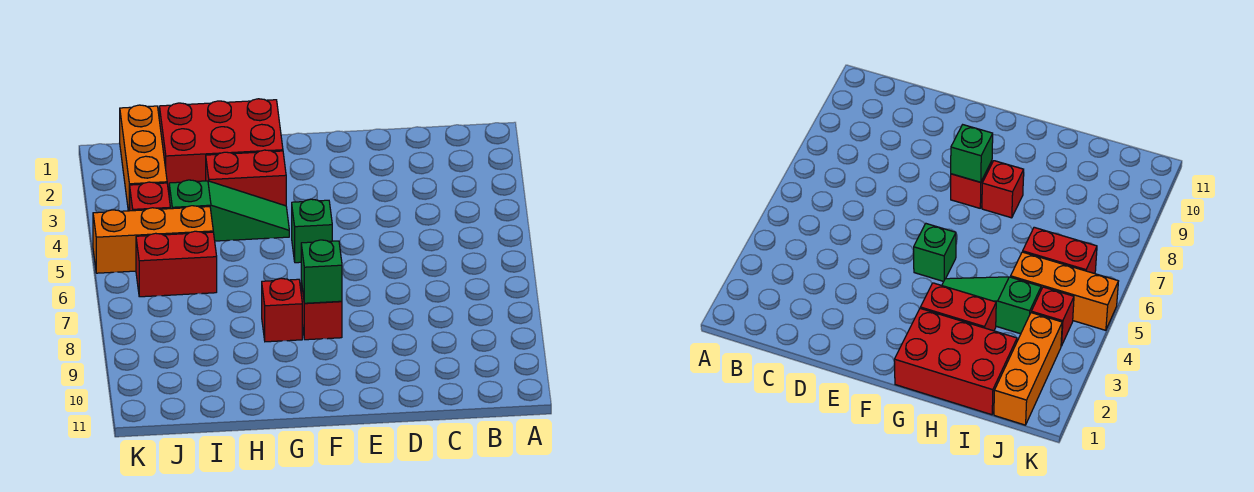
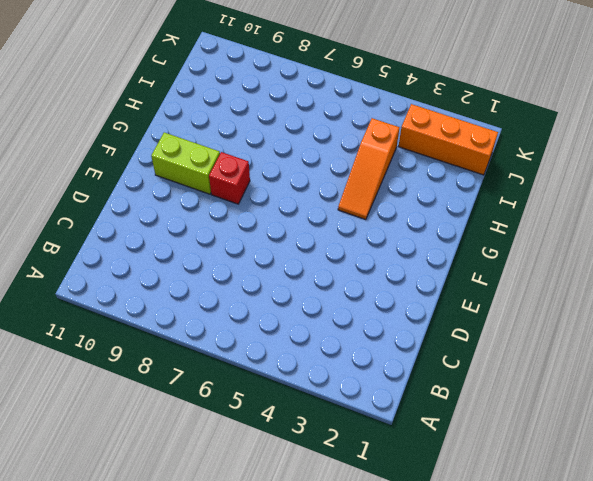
lime brick F9:F10 level 1 -> none
orange slope G4:I4 level 1 top I -> green slope G4:I4 level 1 top I
none -> green brick F5 level 1
none -> red brick G1:I2 level 1

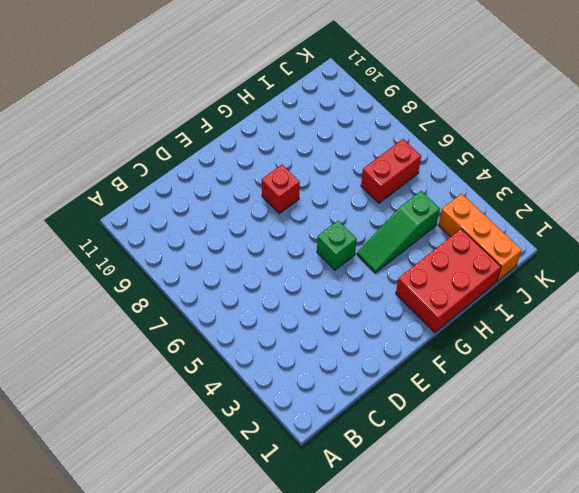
none -> red brick G3:H3 level 1
none -> red brick G8 level 1

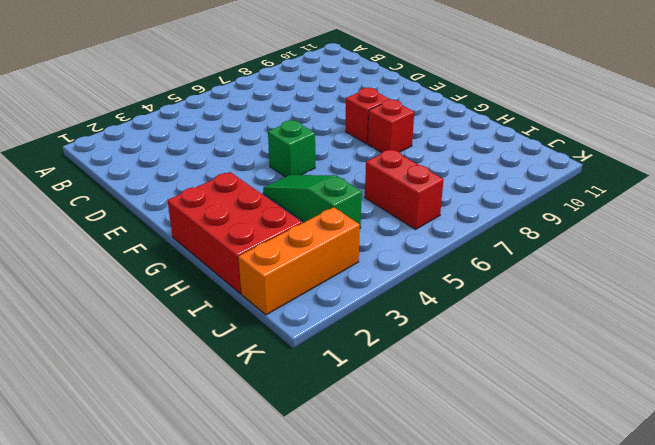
none -> red brick G3:H3 level 1
none -> orange brick I5:K5 level 1

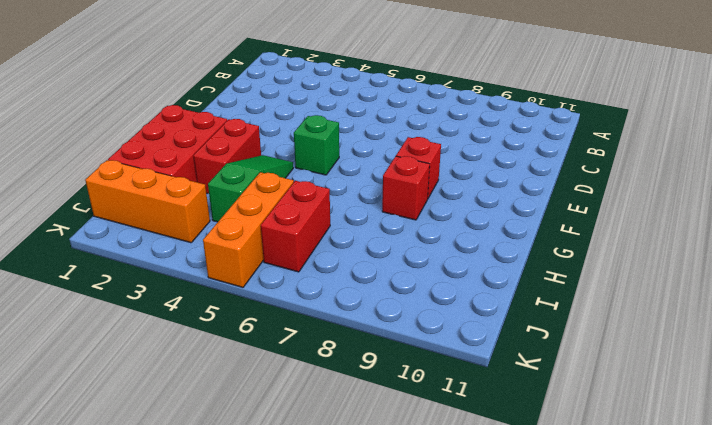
none -> red brick J4 level 1
none -> green brick F8 level 2

